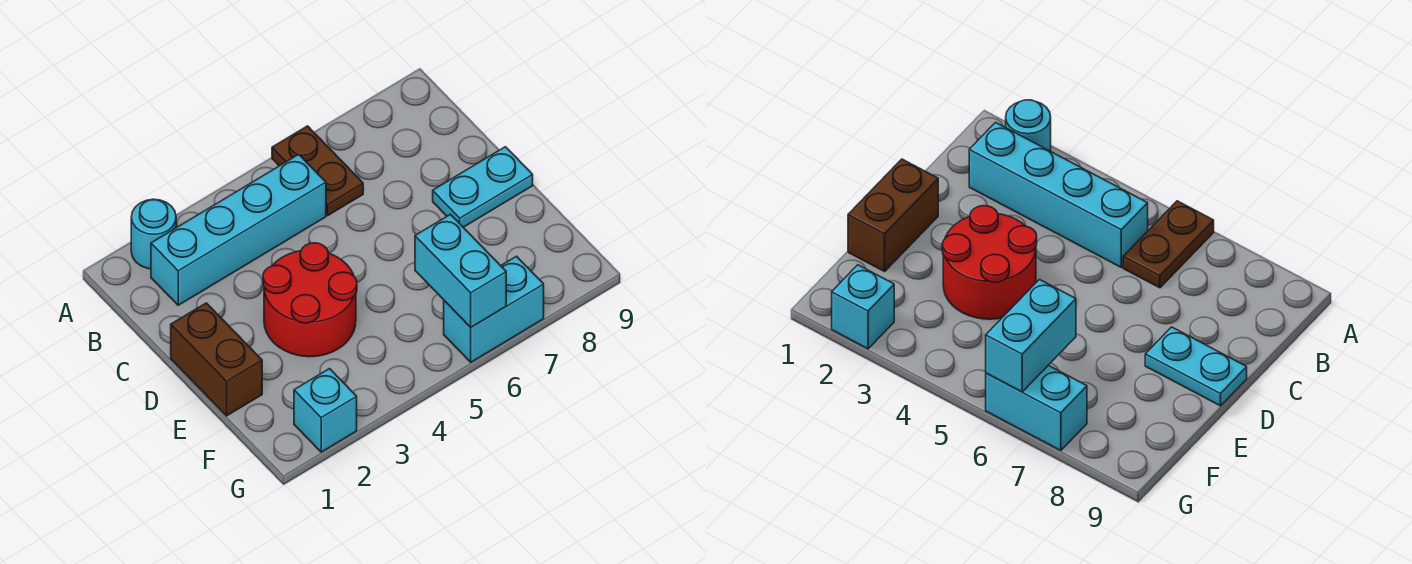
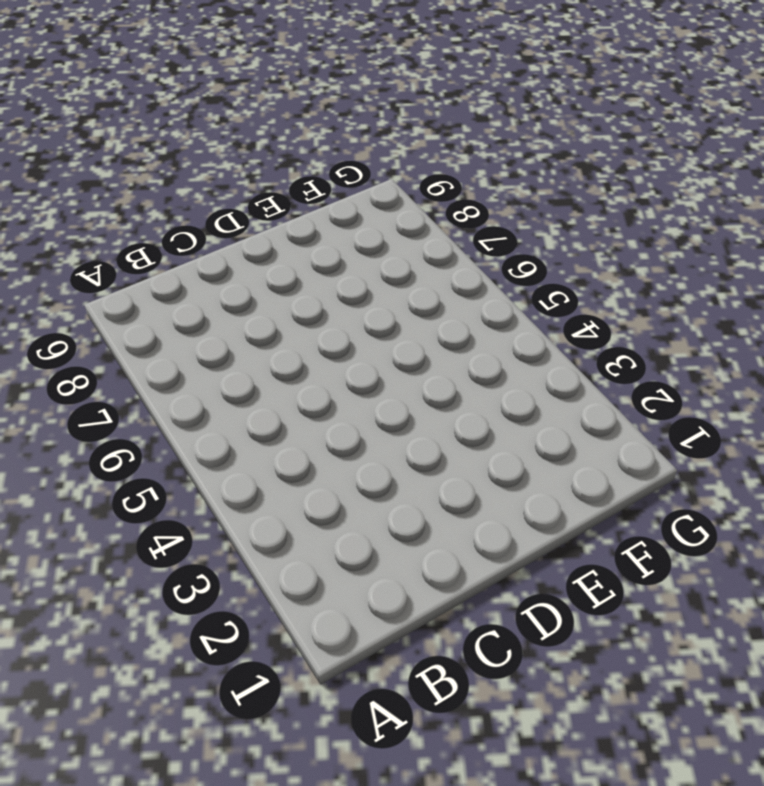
none -> cyan round brick A2 level 1
none -> brown plate A6:B6 level 1

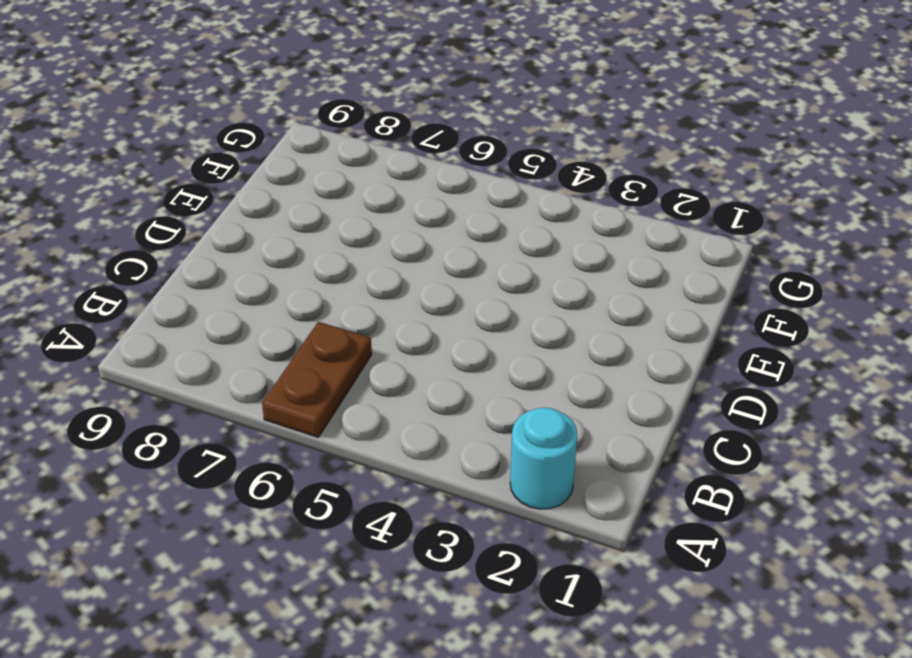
none -> cyan brick B2:B5 level 1
none -> brown brick D1:E1 level 1

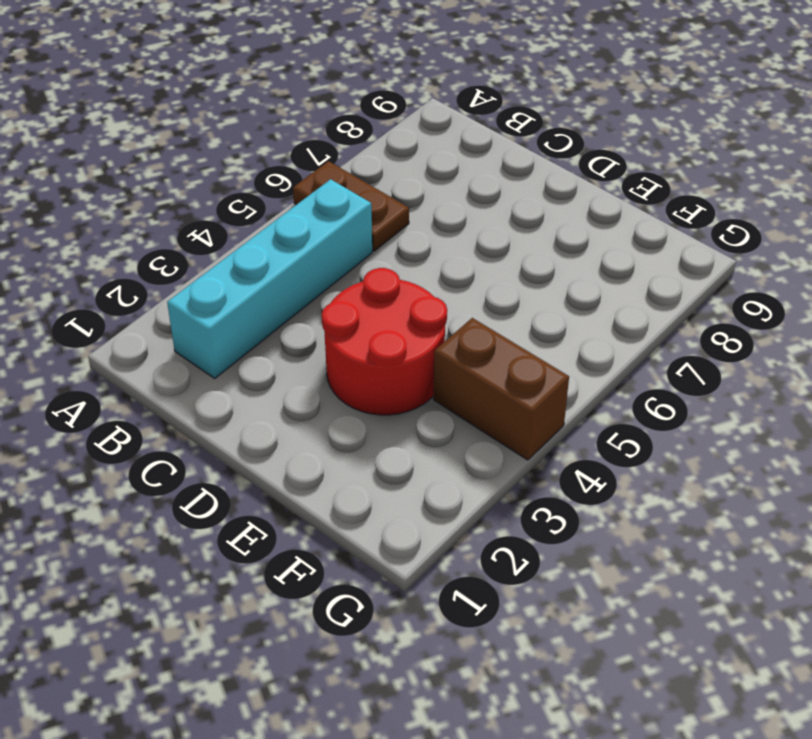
brown brick F4:G4 level 1 -> brown brick D1:E1 level 1
none -> cyan round brick A2 level 1
none -> cyan plate D8:D9 level 1

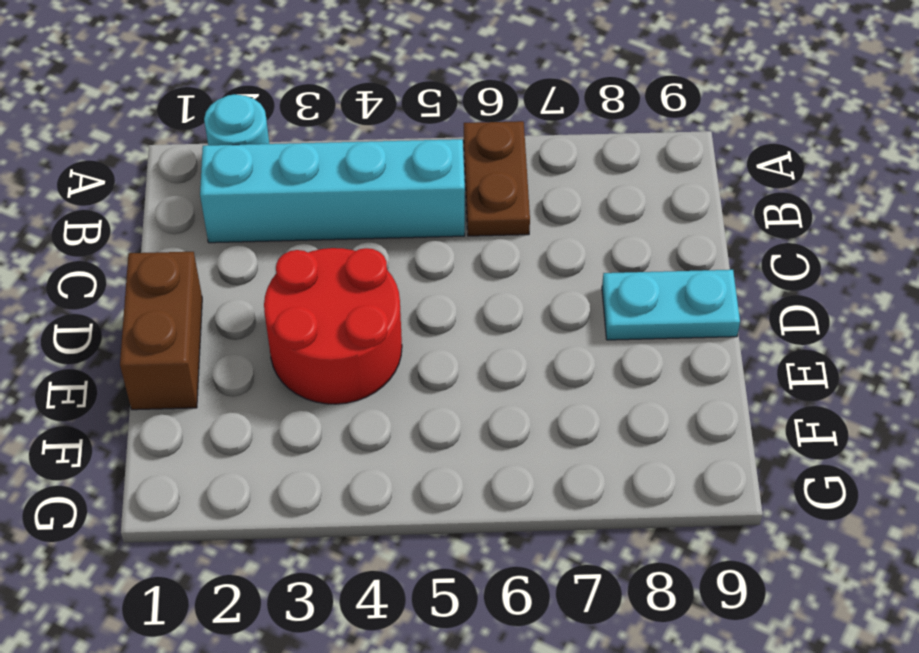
none -> cyan brick G2 level 1
none -> cyan brick G6:G7 level 1

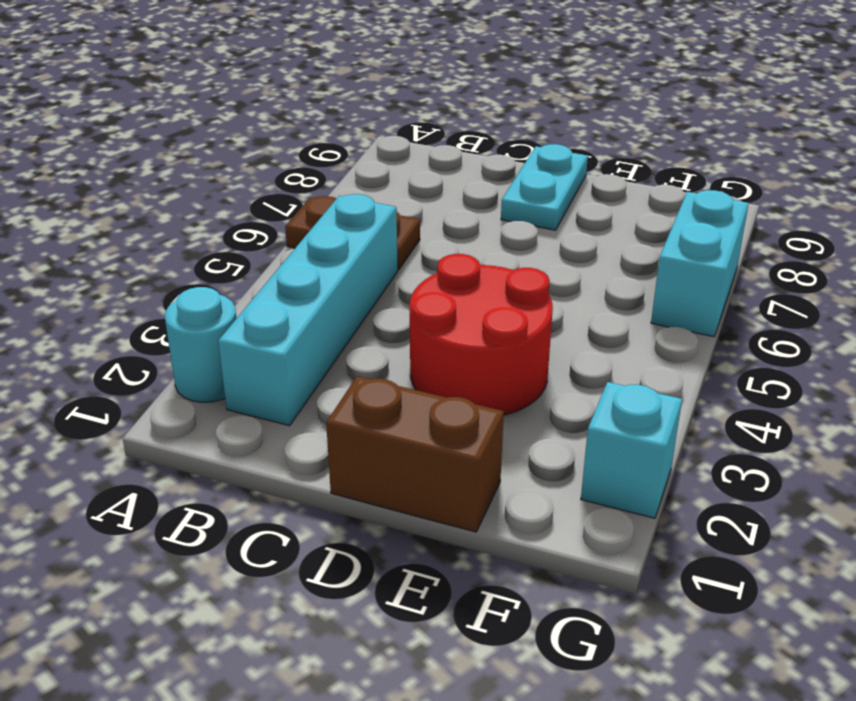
none -> cyan brick F6:G6 level 2

